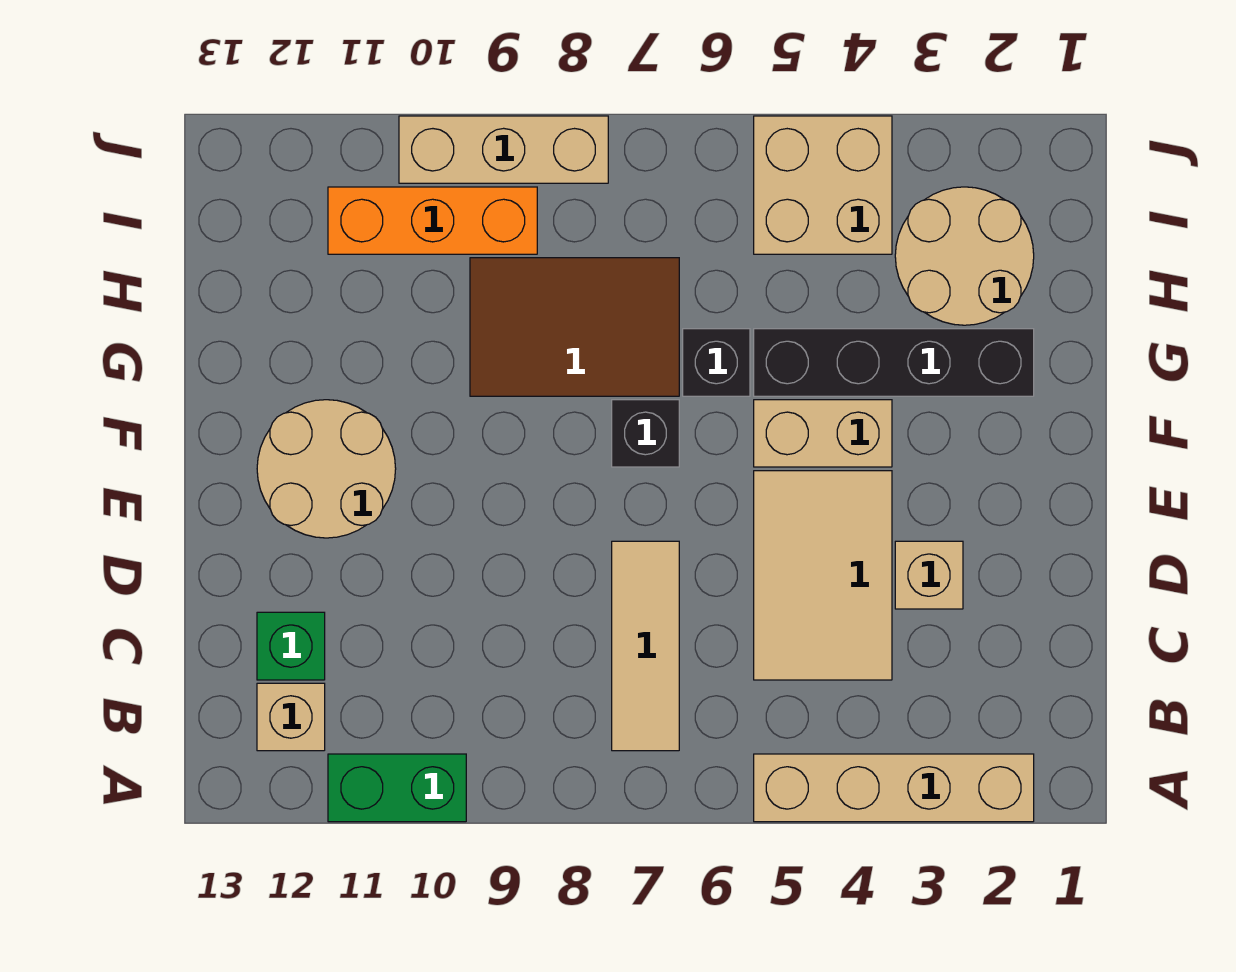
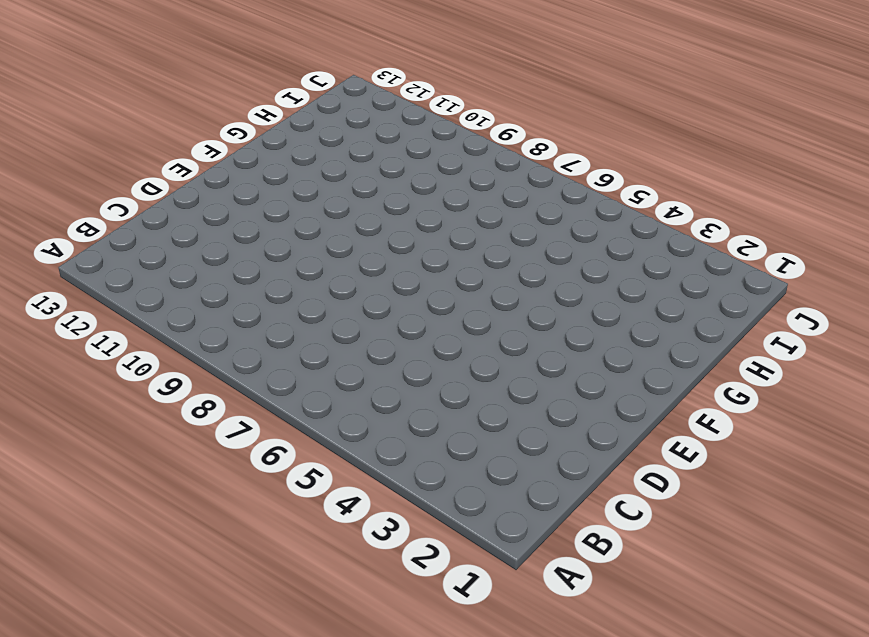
none -> tan brick A2:A5 level 1
none -> green brick A10:A11 level 1
none -> tan tile B7:D7 level 1

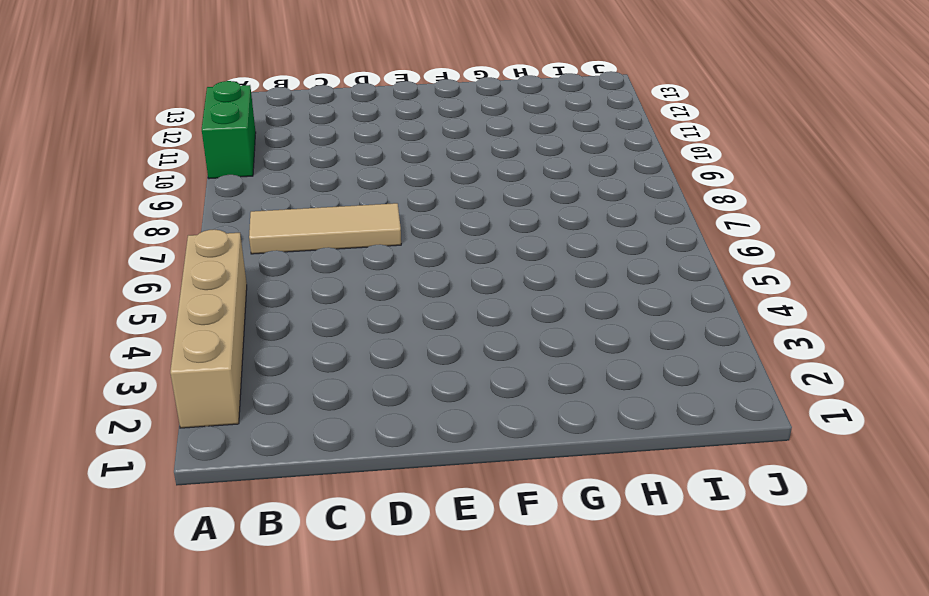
none -> tan brick B12 level 1
none -> tan tile C4:E5 level 1
none -> green brick C12 level 1

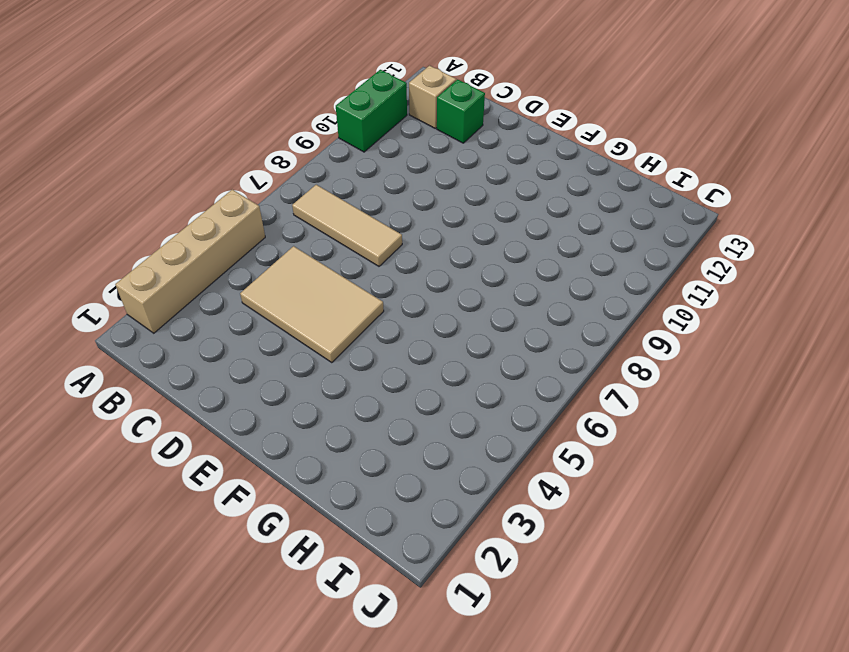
none -> tan brick D3 level 1
none -> tan round brick E11:F12 level 1
none -> tan brick F4:F5 level 1

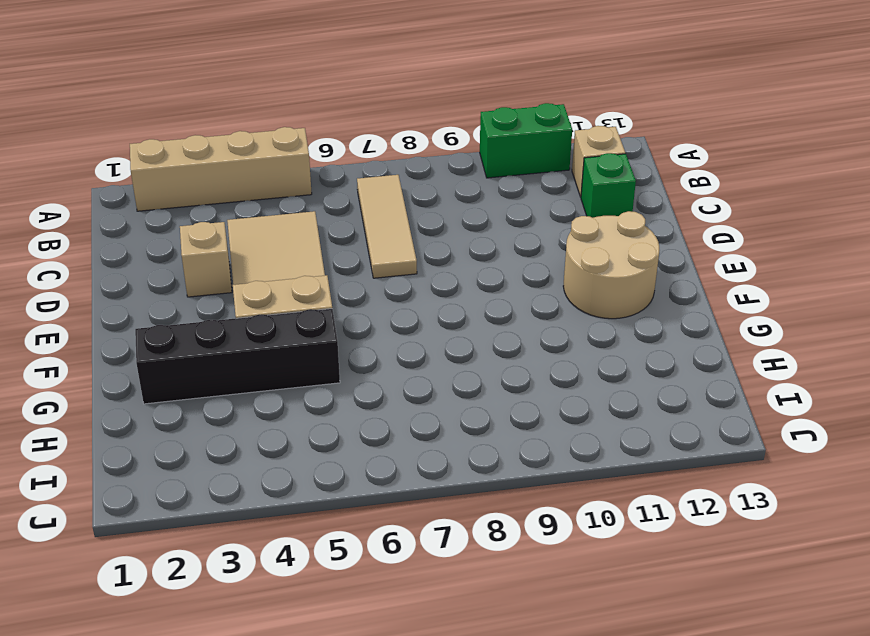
none -> black brick F7 level 1
none -> black brick G6 level 1
none -> brown tile G7:H9 level 1

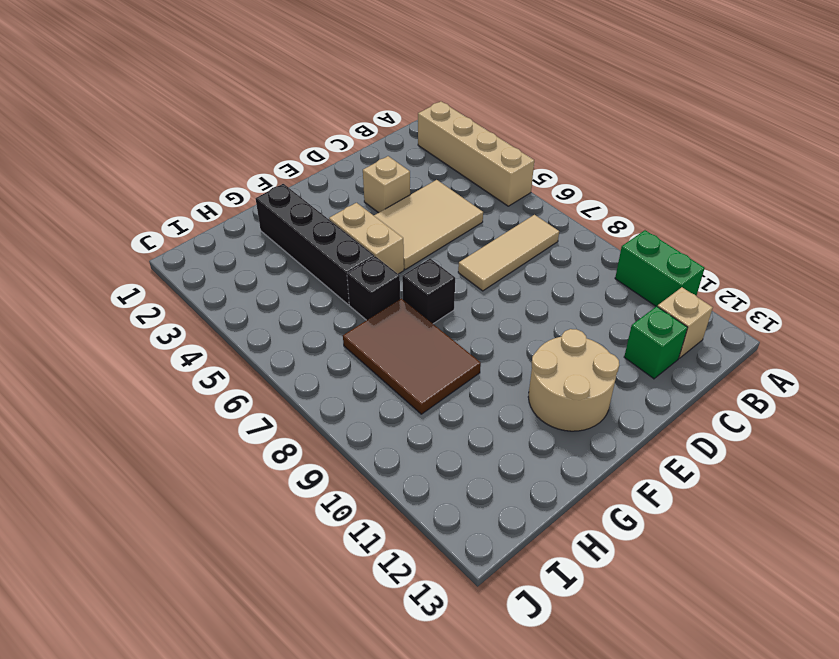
none -> tan round brick H2:I3 level 1
none -> tan brick I4:J5 level 1
none -> orange brick I9:I11 level 1

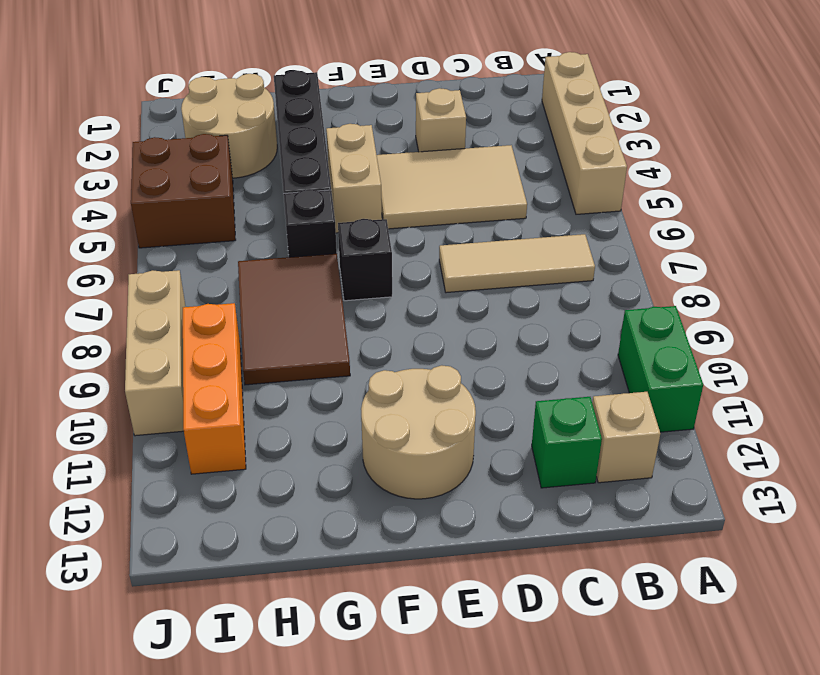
brown brick I4:J5 level 1 -> tan brick I4:J5 level 1

